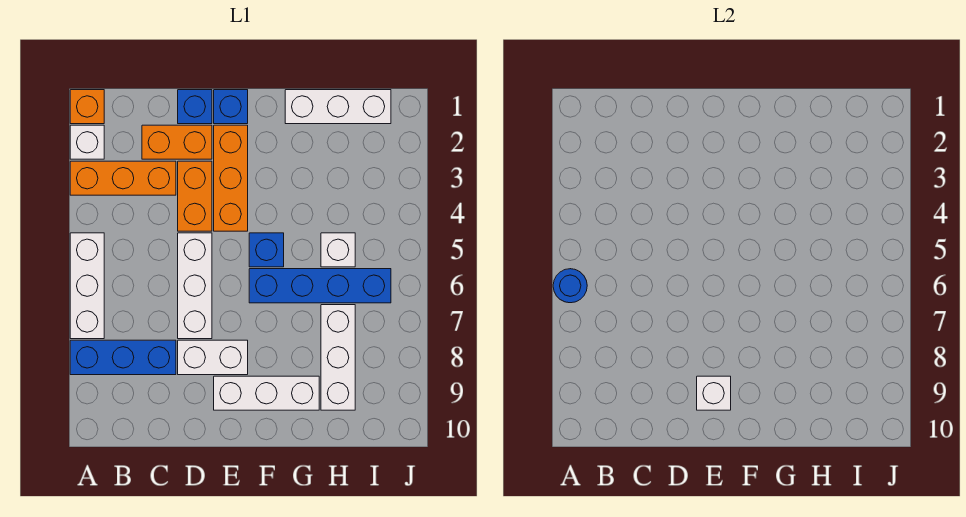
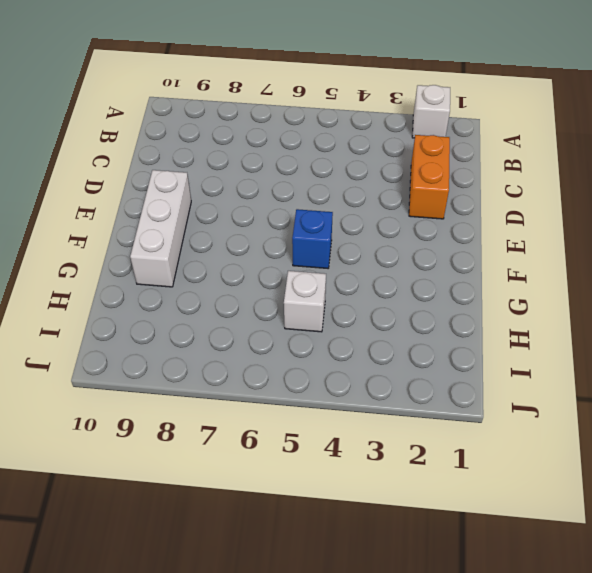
none -> orange brick A1 level 1
none -> orange brick A3:C3 level 1
none -> white brick A5:A7 level 1

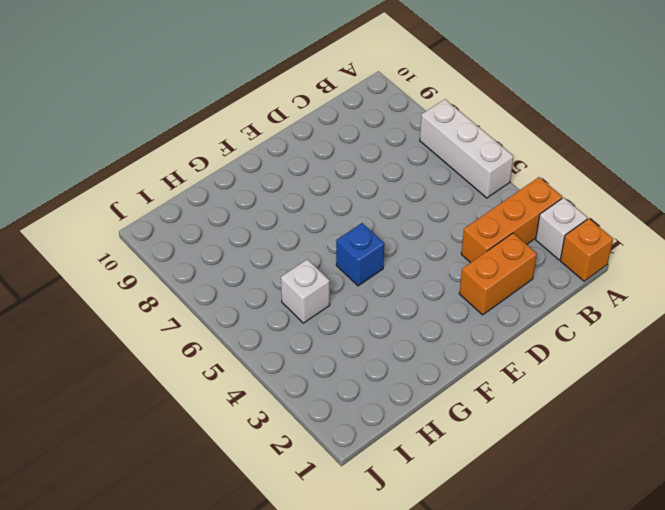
none -> blue brick A8:C8 level 1
none -> blue brick D1 level 1
none -> orange brick D3:D4 level 1

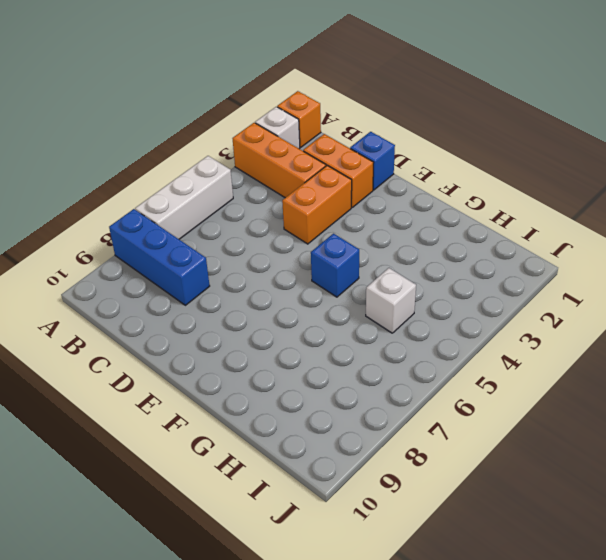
none -> white brick D5:D7 level 1
none -> white brick D8:E8 level 1
none -> blue brick E1 level 1

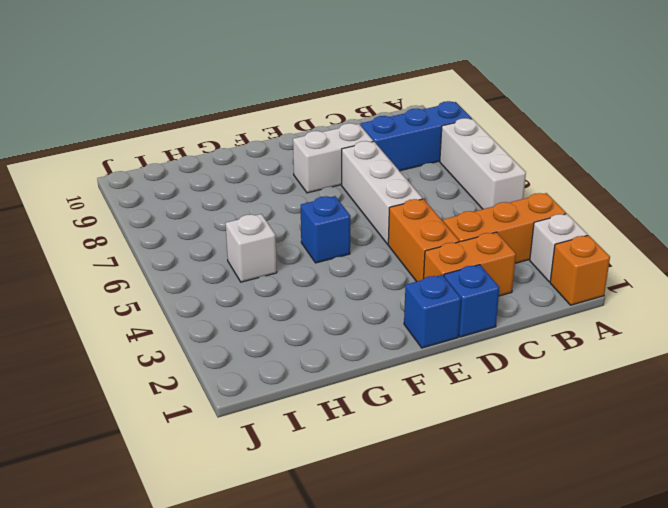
none -> orange brick E2:E4 level 1
none -> white brick E9:G9 level 1
none -> blue brick F6:I6 level 1

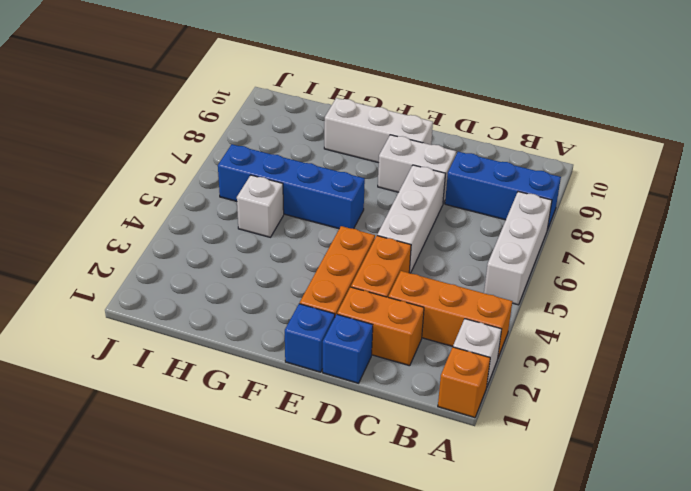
none -> blue brick F5 level 1
none -> white brick G1:I1 level 1
none -> white brick H7:H9 level 1

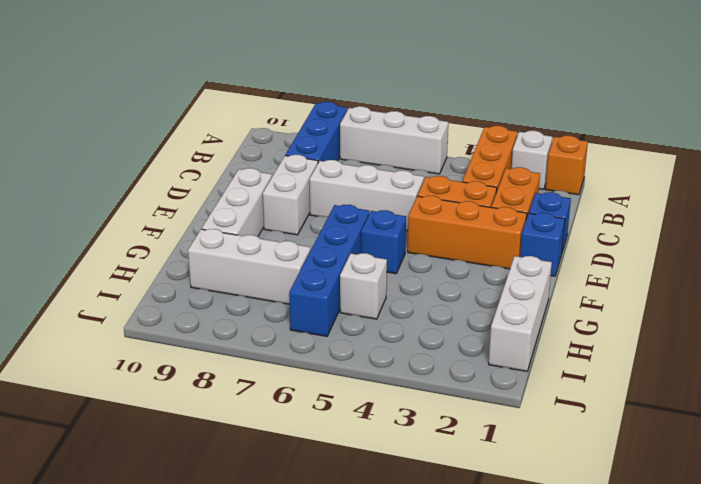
none -> blue round brick A6 level 2
none -> white brick E9 level 2

